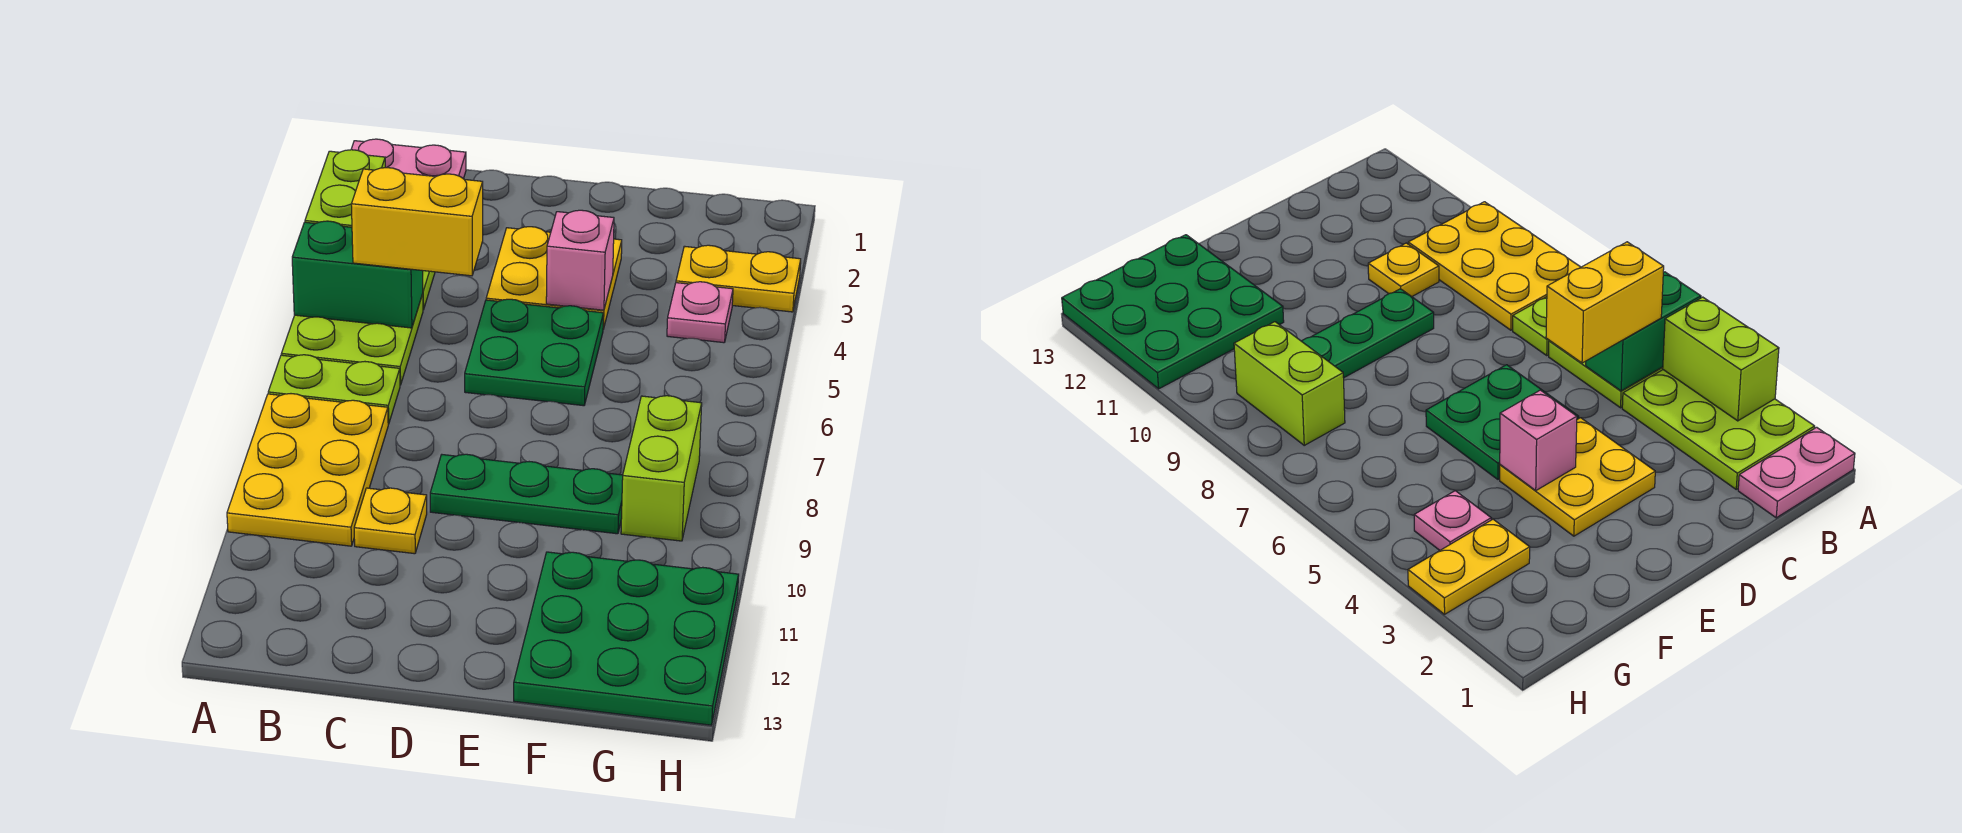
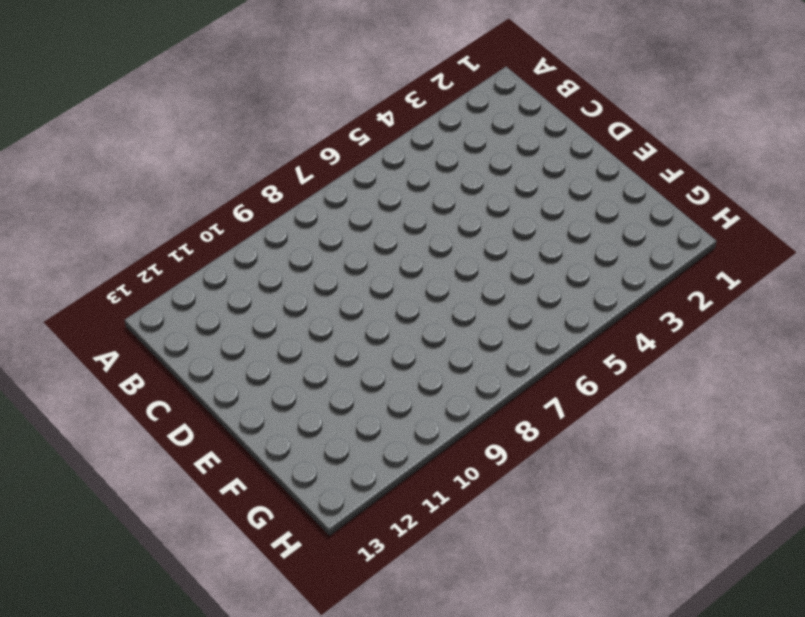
none -> pink plate A1:B1 level 1
none -> lime plate A2:B4 level 1
none -> lime plate A5:B6 level 1

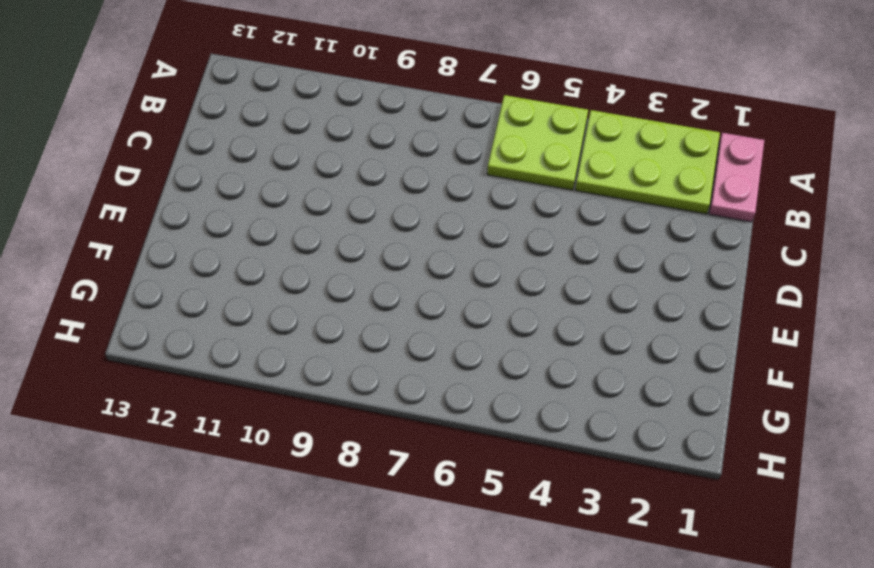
none -> lime plate A7:B7 level 1
none -> yellow plate A8:B10 level 1
none -> yellow plate C10 level 1

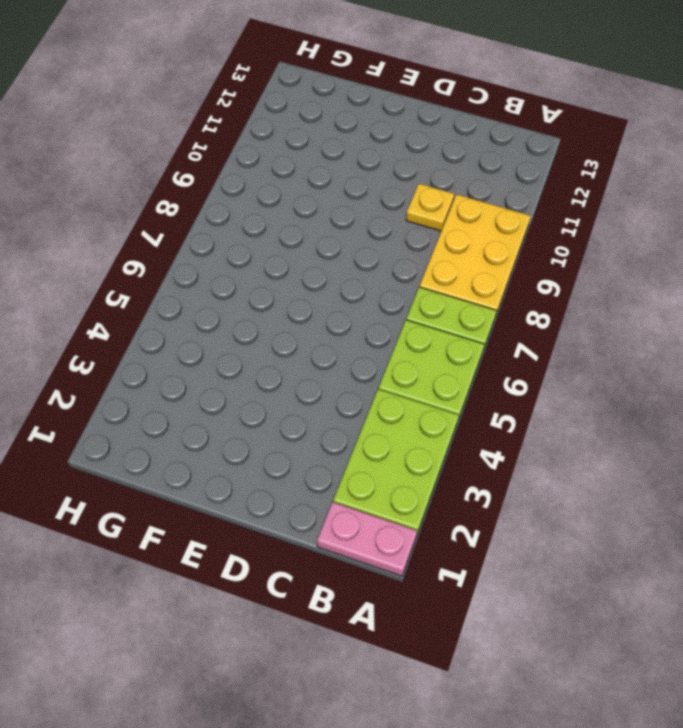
none -> yellow plate D3:E4 level 1
none -> green plate D5:E6 level 1
none -> green plate D9:F9 level 1

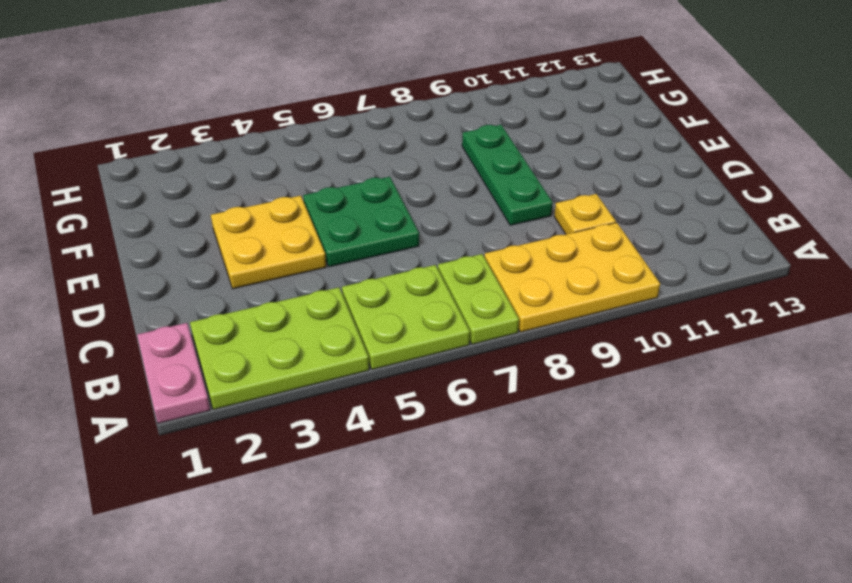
none -> green plate F11:H13 level 1
none -> yellow plate G3:H3 level 1
none -> pink plate G4 level 1

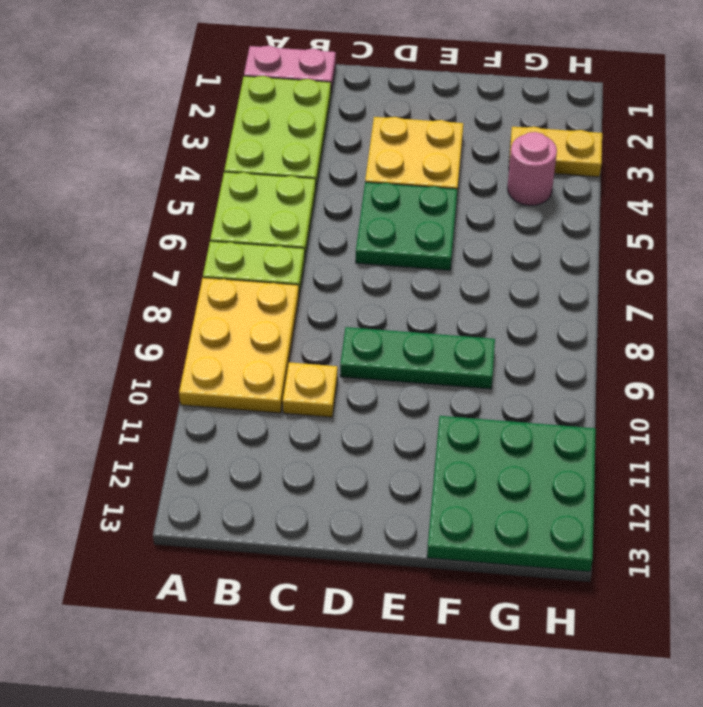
pink round brick G4 level 1 -> pink plate G4 level 1
none -> lime brick G8:G9 level 1
none -> lime brick A3:A4 level 2
none -> green brick A5:B5 level 2

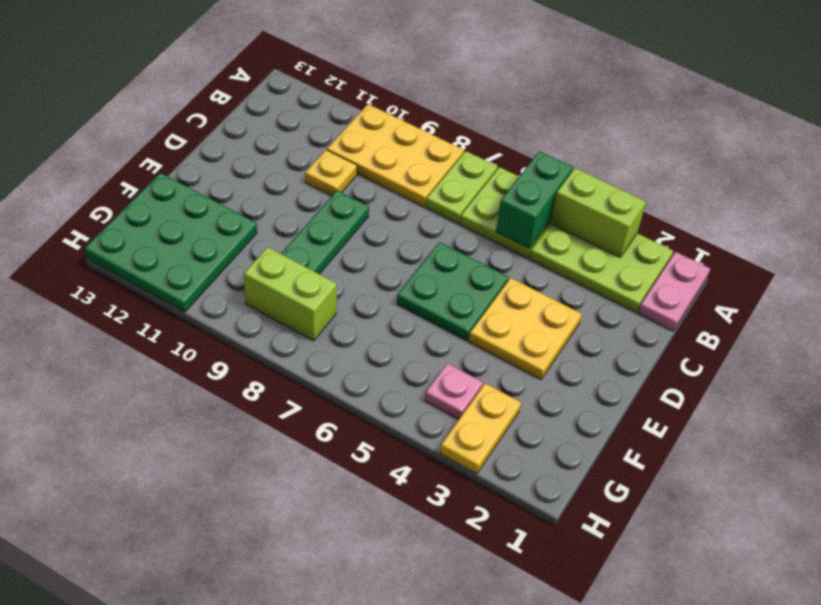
none -> pink brick E4 level 2
none -> yellow brick B5:C5 level 3

